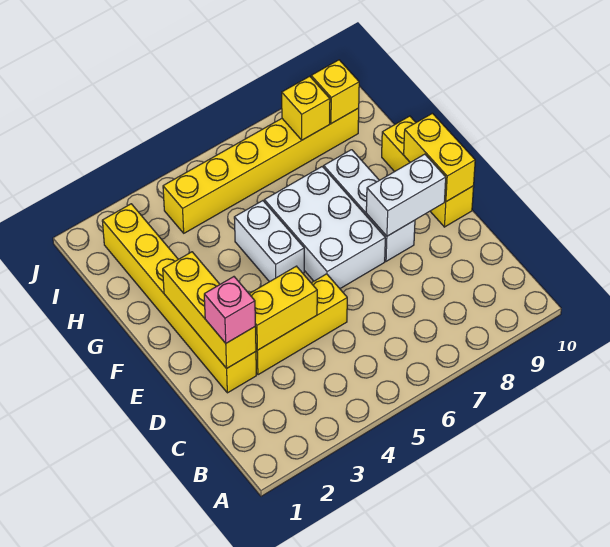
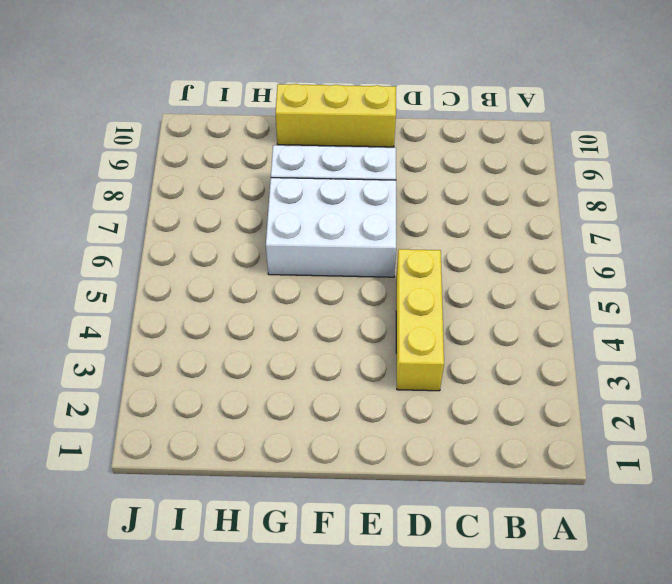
none -> yellow brick D2:I2 level 1
none -> white brick F5:G5 level 1
none -> yellow brick I4:I9 level 1

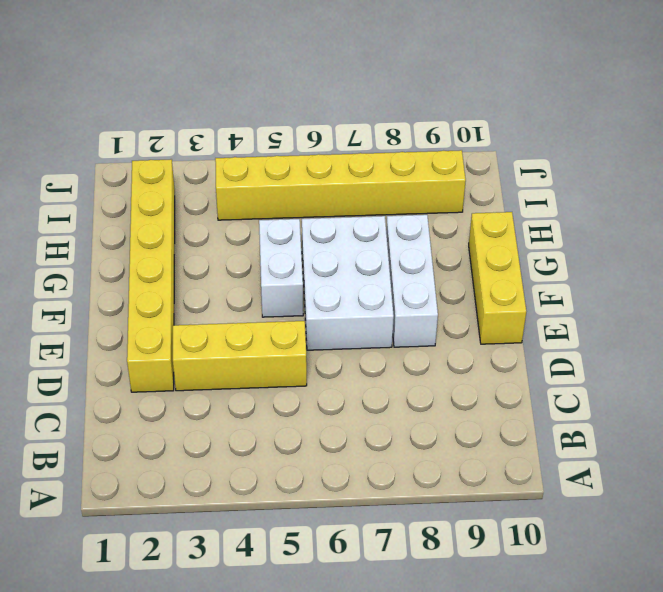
none -> yellow brick D2:F2 level 2
none -> yellow brick D3:D4 level 2
none -> white brick E8:E9 level 2

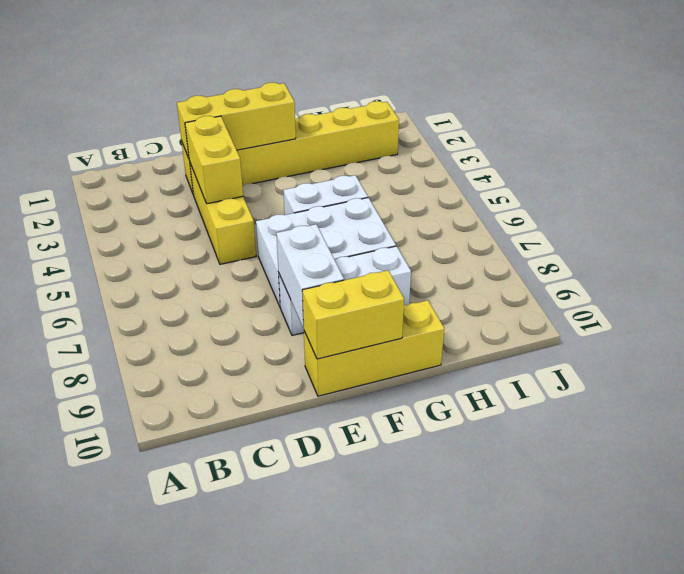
none -> yellow brick I4:I9 level 1
none -> yellow brick I8 level 2
none -> yellow brick I9 level 2

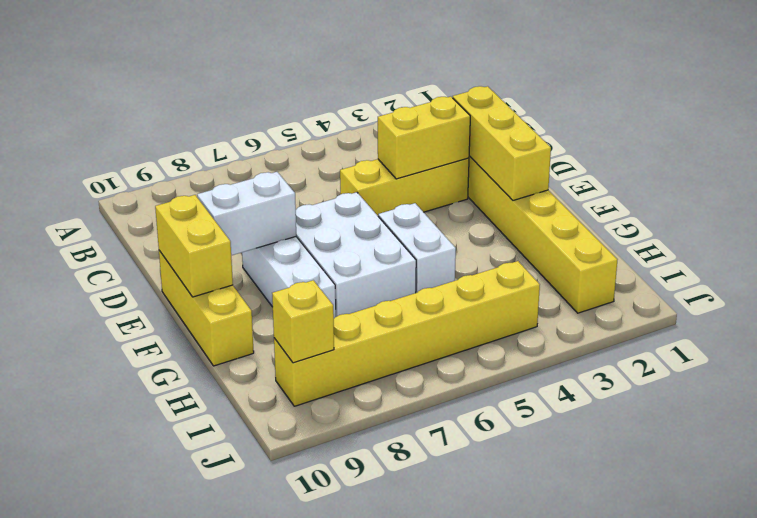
none -> yellow brick I8 level 2
none -> pink brick D2 level 3

